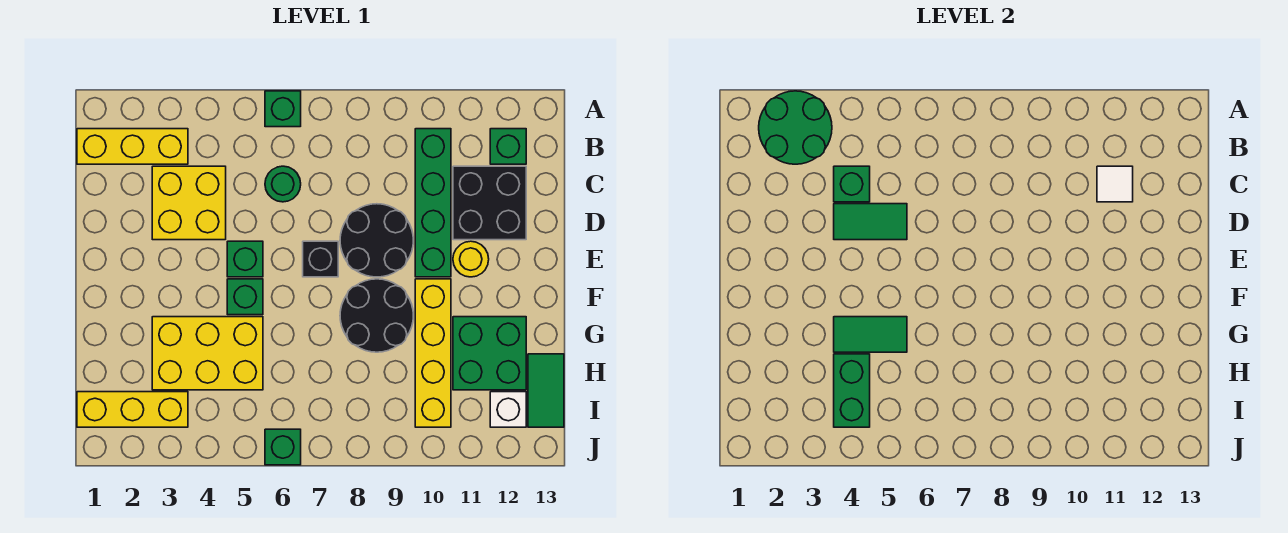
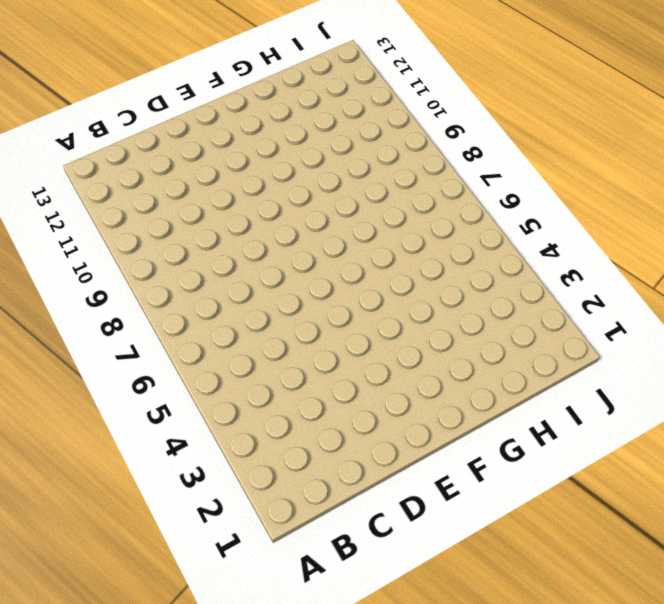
none -> green brick A6 level 1
none -> yellow brick B1:B3 level 1
none -> green brick B10:E10 level 1

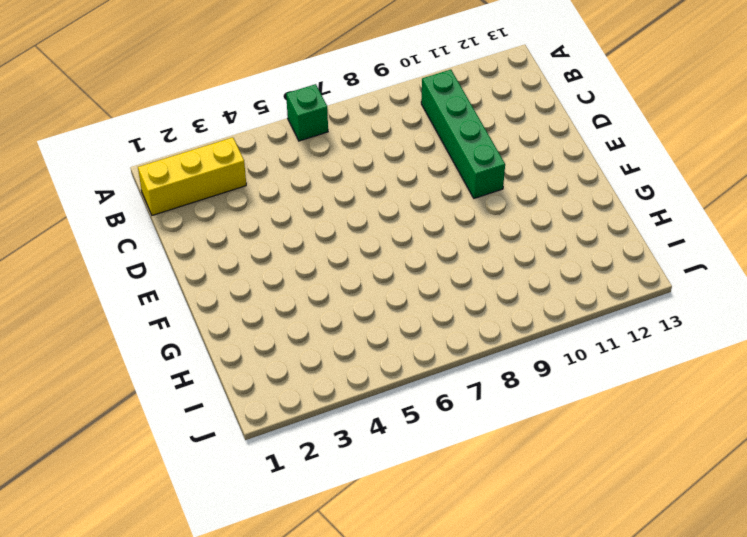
none -> green brick B12 level 1
none -> yellow brick C3:D4 level 1
none -> green round brick C6 level 1

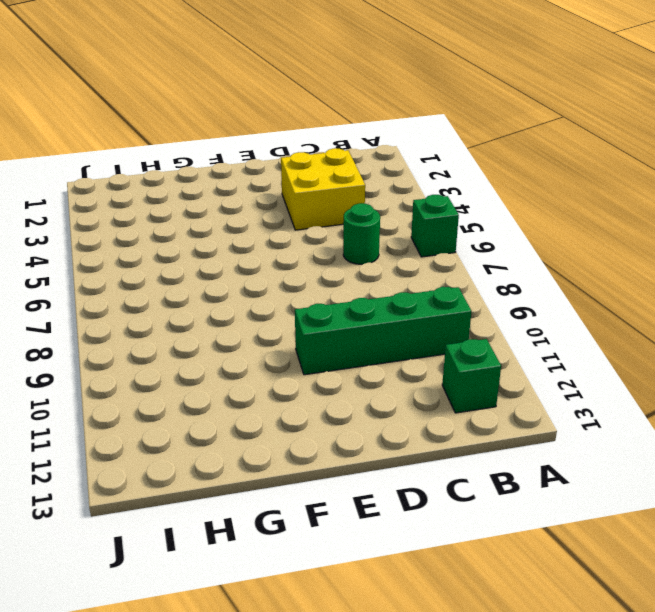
none -> yellow brick B1:B3 level 1
none -> black brick C11:D12 level 1
none -> black round brick D8:E9 level 1

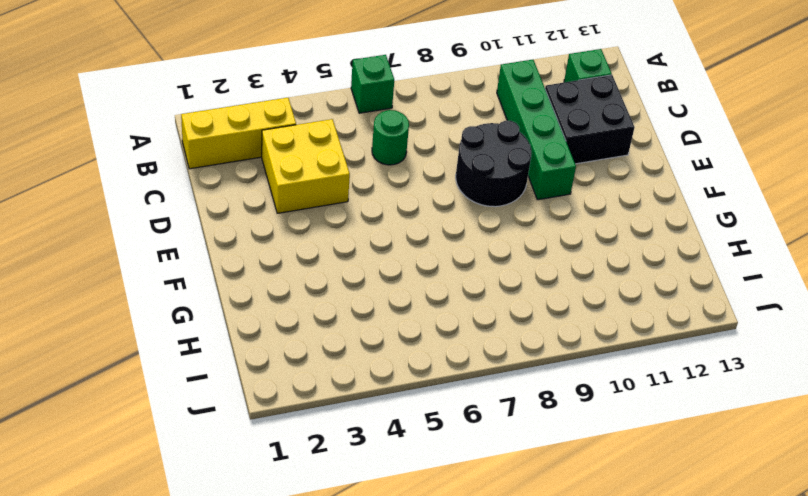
none -> green brick E5 level 1
none -> black brick E7 level 1
none -> yellow round brick E11 level 1

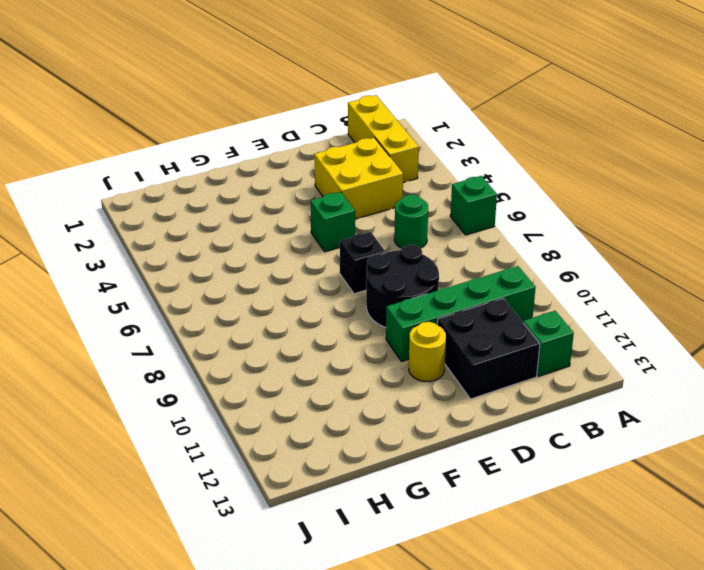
none -> green brick F5 level 1
none -> black round brick F8:G9 level 1
none -> yellow brick F10:I10 level 1

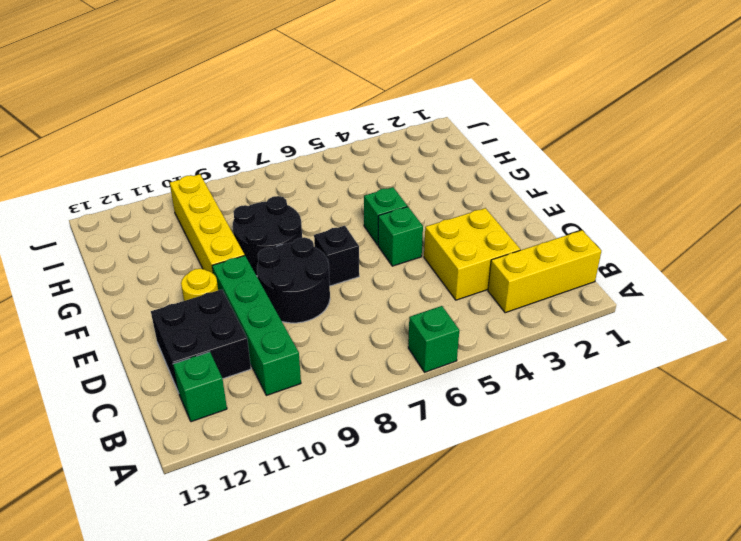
none -> green round brick C6 level 1
none -> yellow brick G3:H5 level 1
none -> green brick G11:H12 level 1

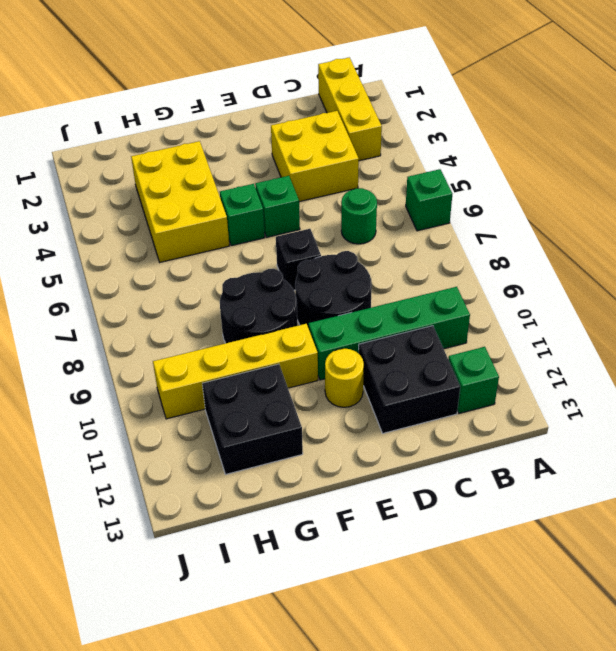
black brick G11:H12 level 1 -> green brick G11:H12 level 1
none -> green tile H13:I13 level 1
none -> yellow brick I1:I3 level 1
none -> white brick I12 level 1

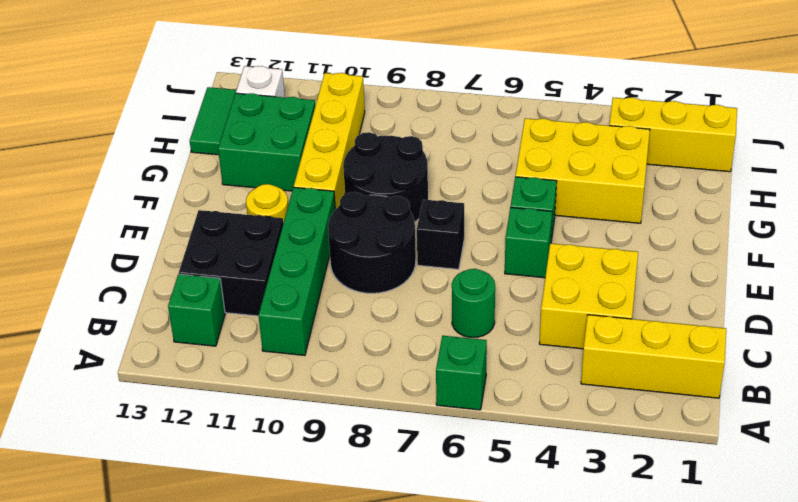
none -> green brick J6 level 1
none -> green round brick A2:B3 level 2
none -> green brick C4 level 2

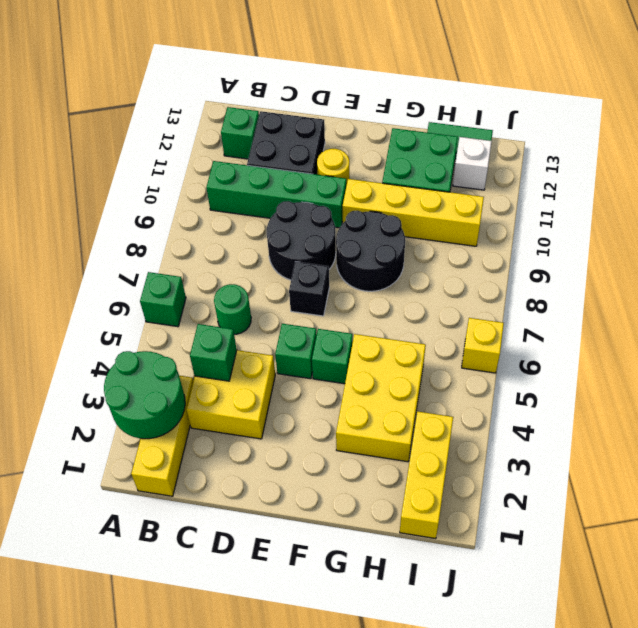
yellow brick J6 level 1 -> green brick J6 level 1
none -> white tile C11 level 2
none -> green tile D4:D5 level 2
none -> green tile G4:G5 level 2

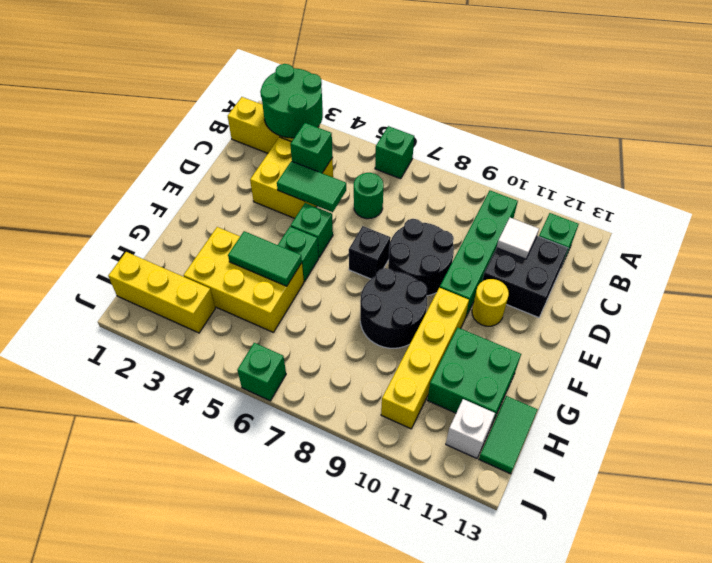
none -> green brick H4:I4 level 2

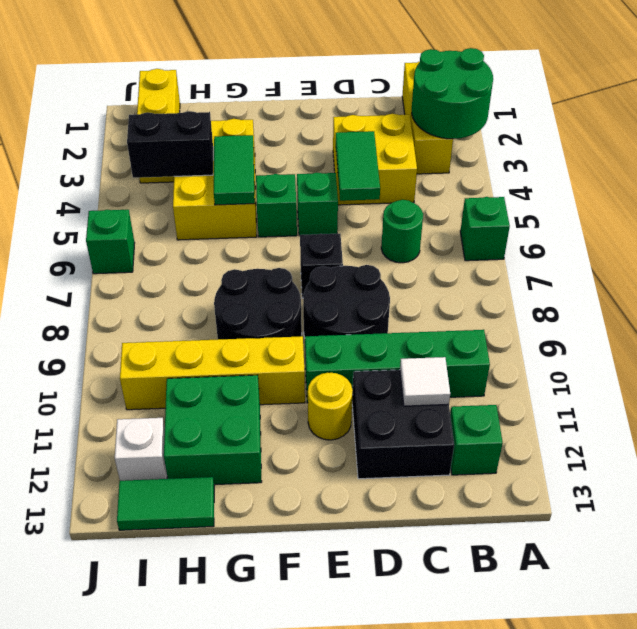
black brick H4:I4 level 2 -> green brick H4:I4 level 2
none -> green brick C4 level 2

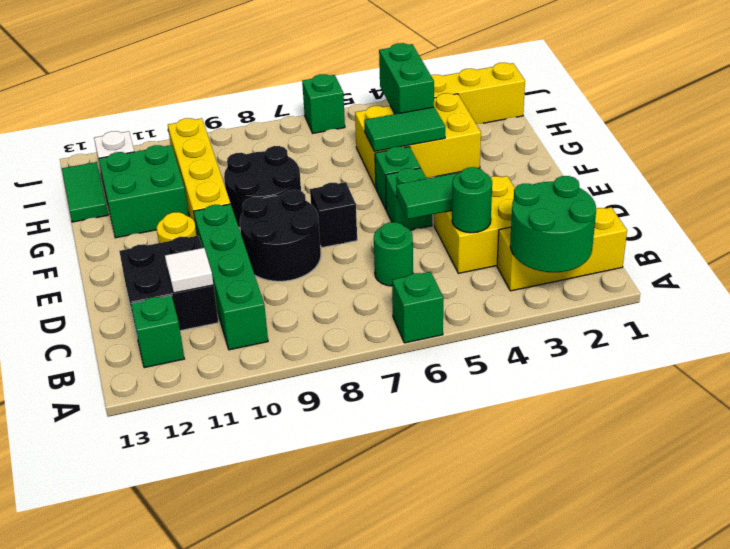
green round brick C4 level 2 -> green brick C4 level 2

